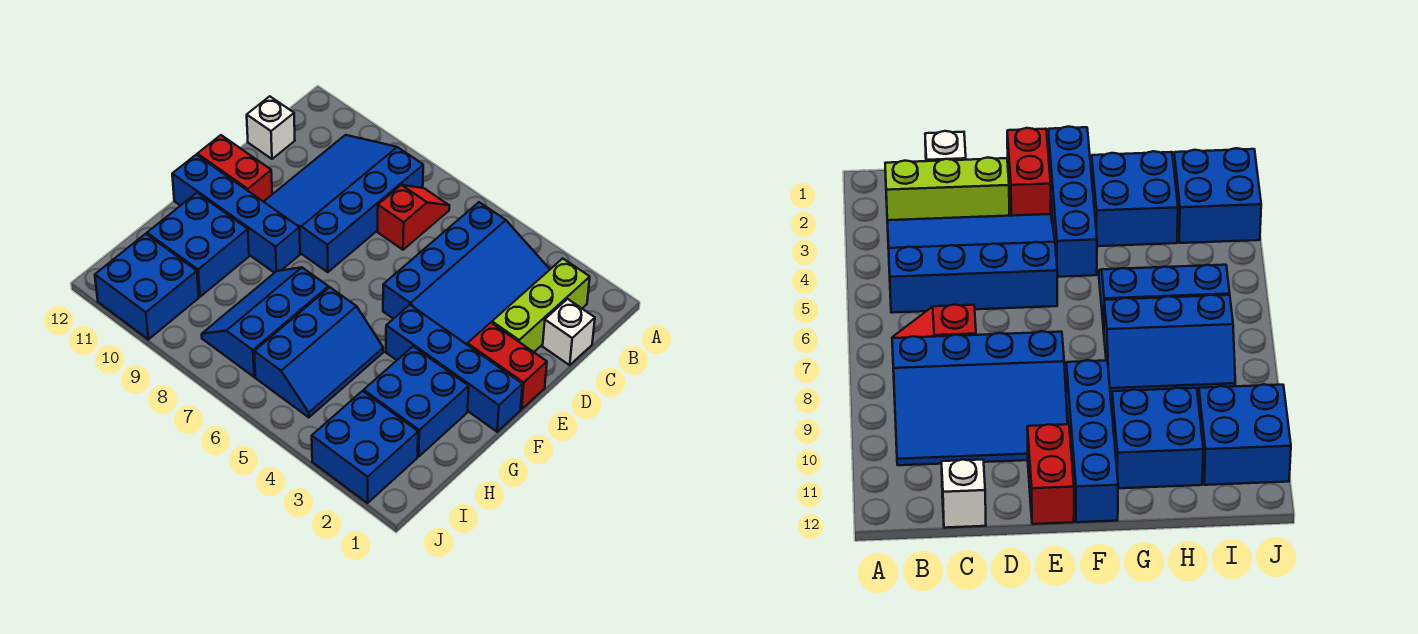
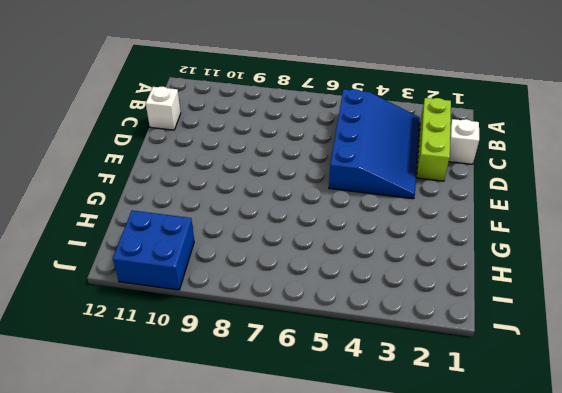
none -> red slope B7:C7 level 1 top C
none -> blue slope B8:E10 level 1 top 8
none -> red brick E1:E2 level 1

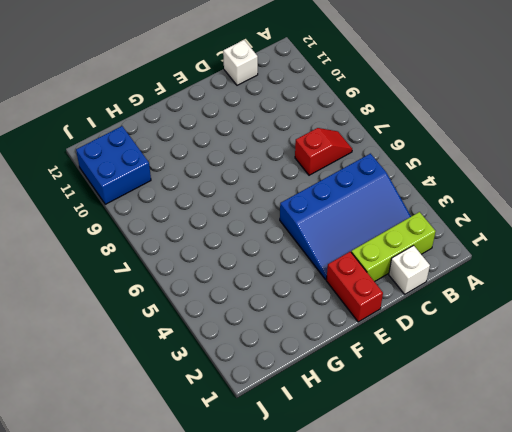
none -> blue slope B8:E10 level 1 top 8
none -> red brick E11:E12 level 1
none -> blue brick F1:F4 level 1

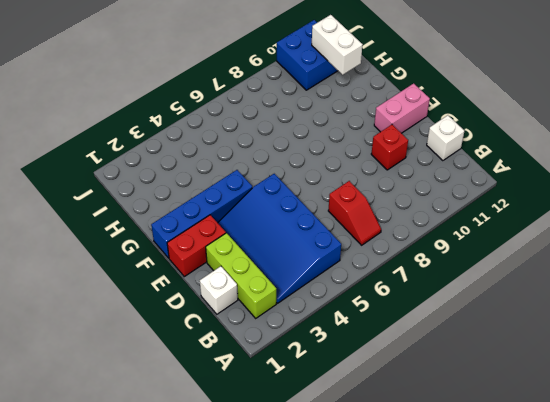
red brick D10 level 1 -> blue slope B8:E10 level 1 top 8
pink brick E11:E12 level 1 -> red brick E11:E12 level 1
white brick H11:I11 level 2 -> none
none -> blue brick F9:F12 level 1
none -> blue brick G2:H3 level 1
none -> blue slope G5:I6 level 1 top 6

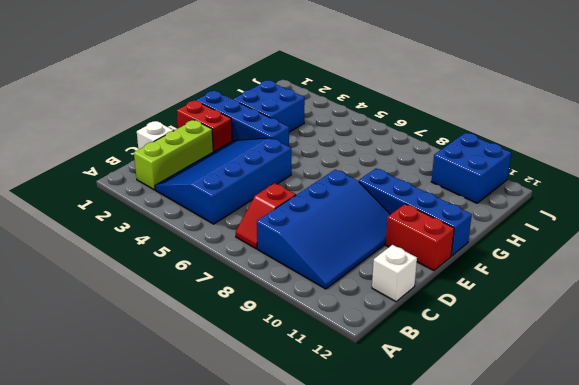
none -> blue slope G5:I6 level 1 top 6
none -> blue slope G7:I8 level 1 top 7
none -> blue brick G10:H11 level 1

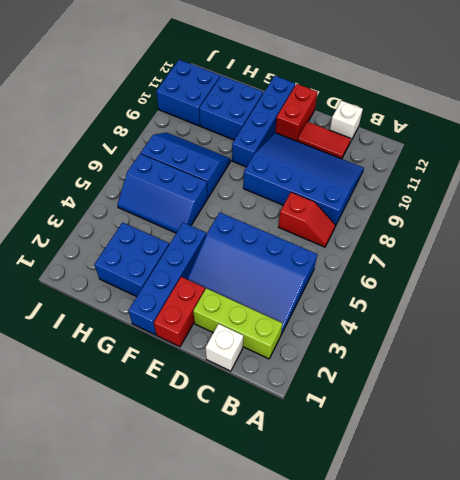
red tile C11:D11 level 1 -> none
none -> blue brick I2:J3 level 1

